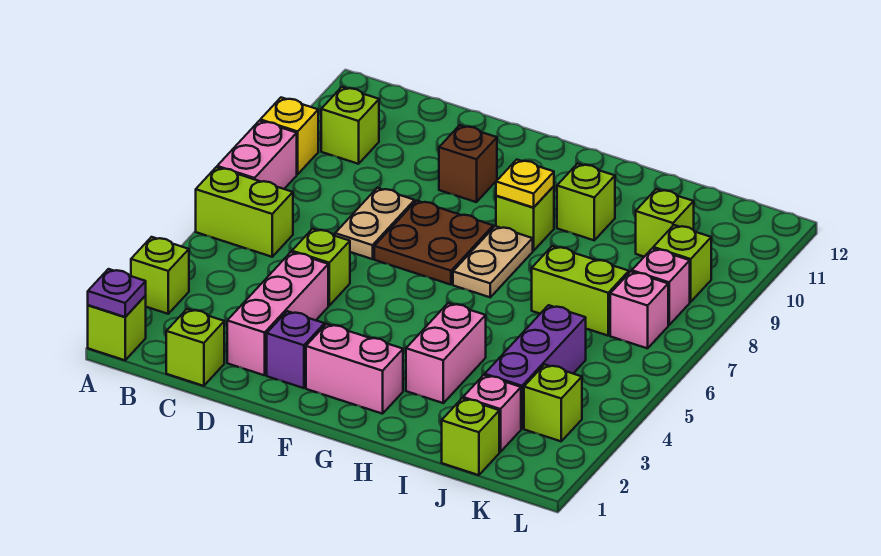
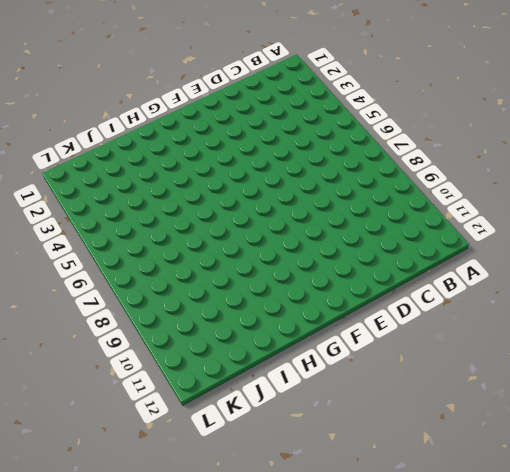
none -> lime brick A1 level 1
none -> lime brick A3 level 1
none -> lime brick A6:B6 level 1

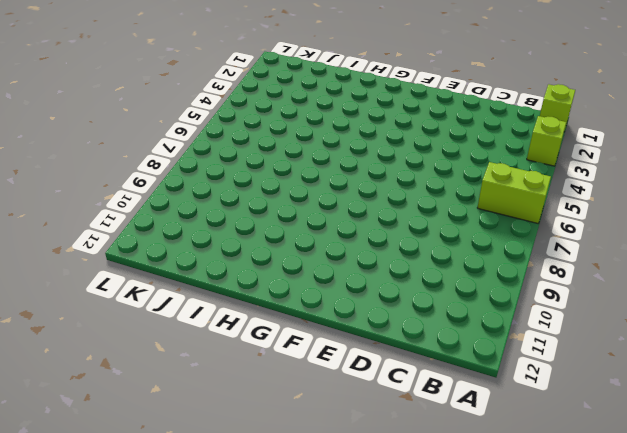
none -> pink brick A7:A8 level 1
none -> yellow brick A9 level 1
none -> lime brick B10 level 1

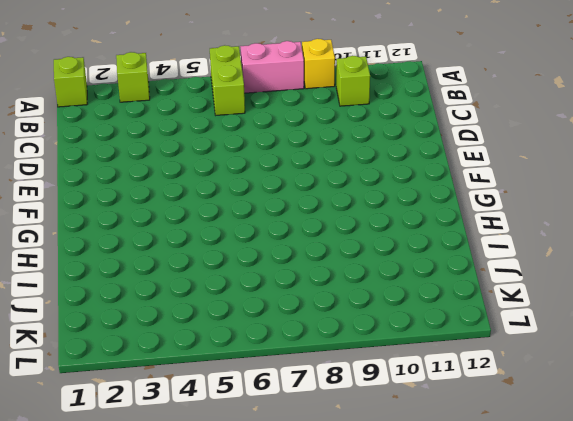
none -> lime brick C1 level 1
none -> pink brick D2:D4 level 1
none -> lime brick D5 level 1

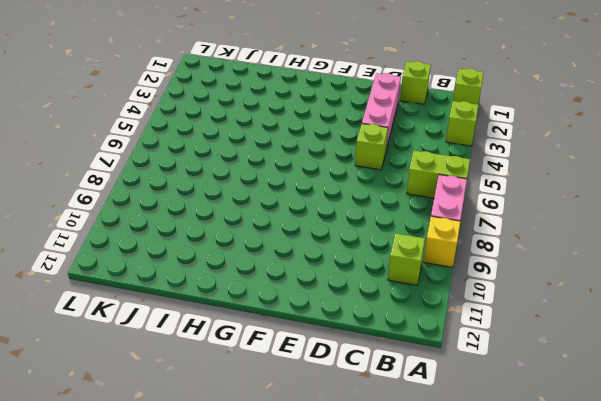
none -> tan plate D7:D8 level 1
none -> purple brick E2 level 1
none -> brown plate E7:F8 level 1

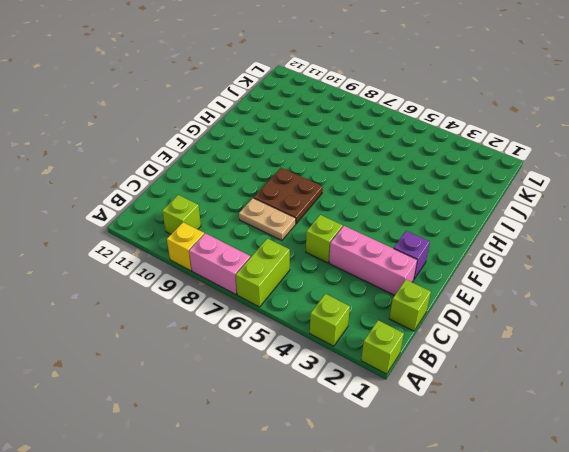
none -> brown brick E10 level 1
none -> pink brick F2:G2 level 1
none -> tan plate G7:G8 level 1

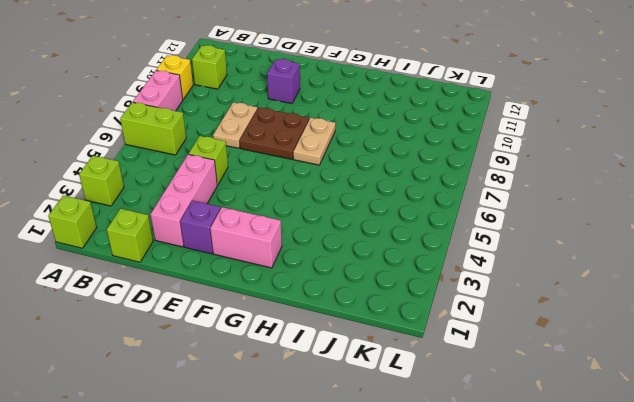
purple brick E10 level 1 -> brown brick E10 level 1
none -> lime brick G9 level 1
none -> pink brick H3:H4 level 1
none -> lime brick H10 level 1

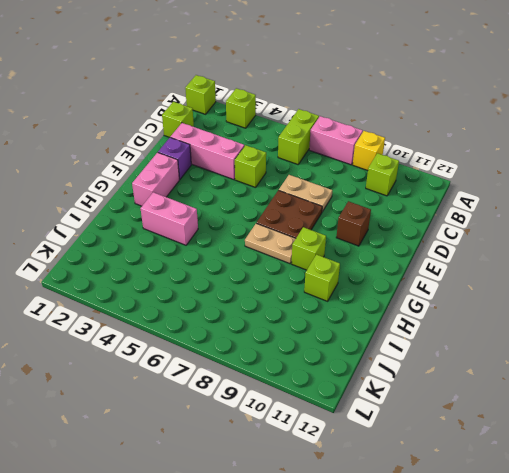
none -> lime brick I7:J7 level 1
none -> lime brick J1 level 1
none -> pink brick J2 level 1

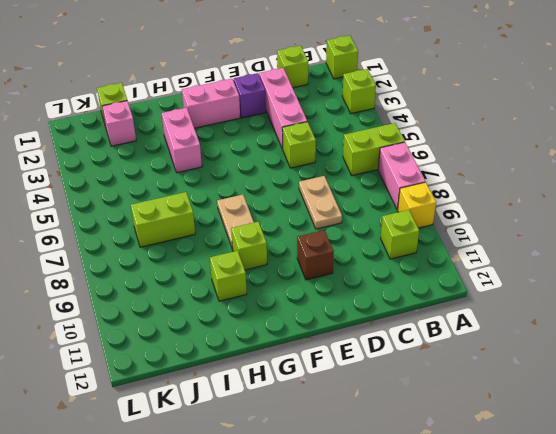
none -> brown plate E7:F8 level 1
none -> purple brick J3:J5 level 1
none -> lime brick J10 level 1

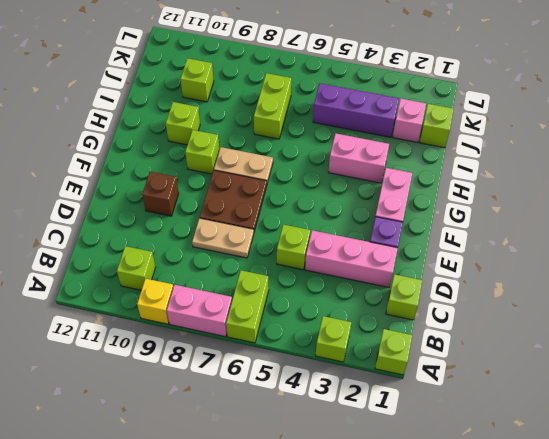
none -> lime brick K3 level 1
none -> pink brick K7 level 1
none -> pink brick K8 level 1

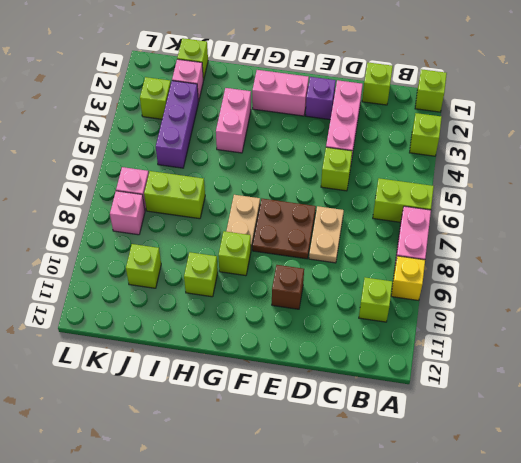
none -> lime brick K9 level 1
none -> purple plate A1 level 2
none -> yellow plate G9 level 2

